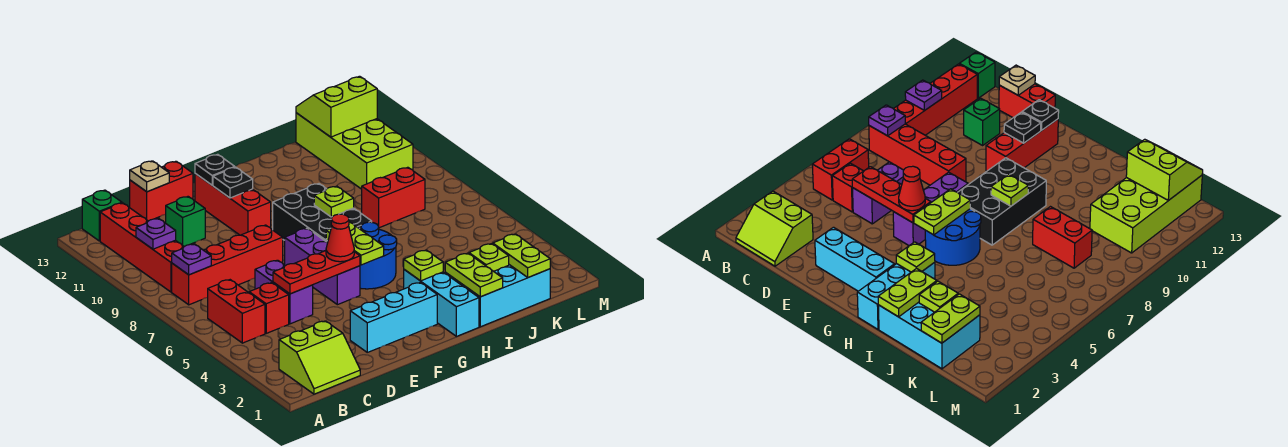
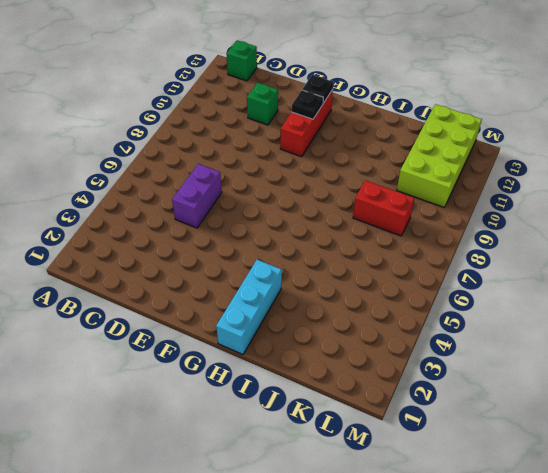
none -> lime slope B1:C2 level 1 top 2
none -> red brick B5:B6 level 1
none -> red brick B8:E8 level 1
none -> red brick B9:B12 level 1

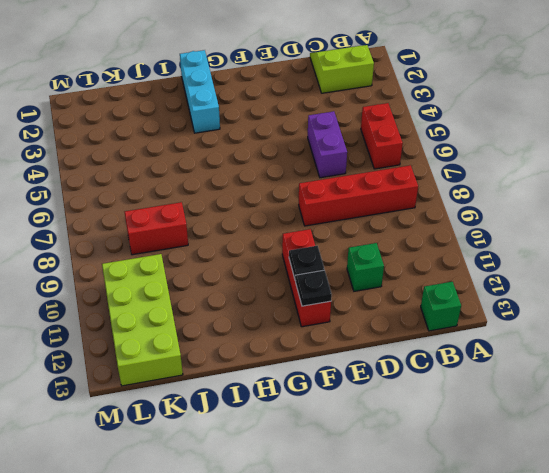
none -> red brick B9:B12 level 1
none -> red brick C5 level 1
none -> red brick D13:E13 level 1
none -> cyan brick E2:G2 level 1

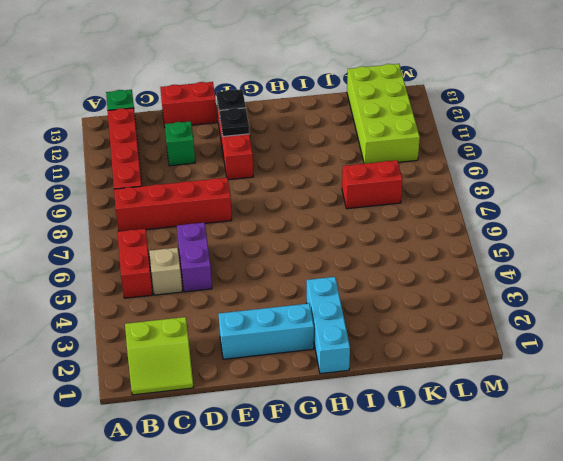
tan brick C5 level 1 -> red brick C5 level 1
none -> purple brick F5:F7 level 1
none -> blue round brick G5:H6 level 1
none -> black brick G7:H9 level 1
none -> cyan brick I1:K2 level 1

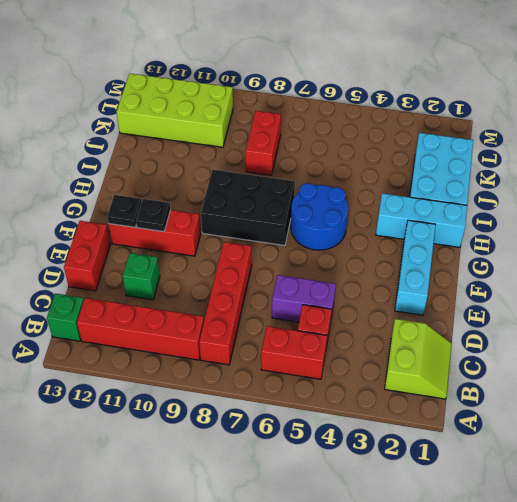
none -> purple brick F5:F7 level 1
none -> purple plate B8 level 2
none -> purple plate B10 level 2
none -> red plate D5:F5 level 2

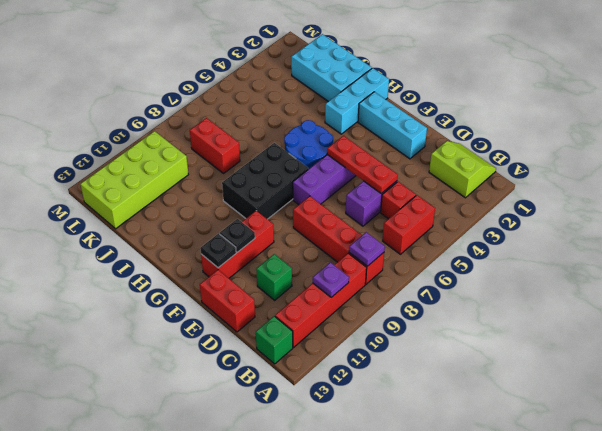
none -> tan plate D13 level 2
none -> lime plate G5:G6 level 2
none -> lime plate H3 level 2
none -> lime plate H8 level 2

